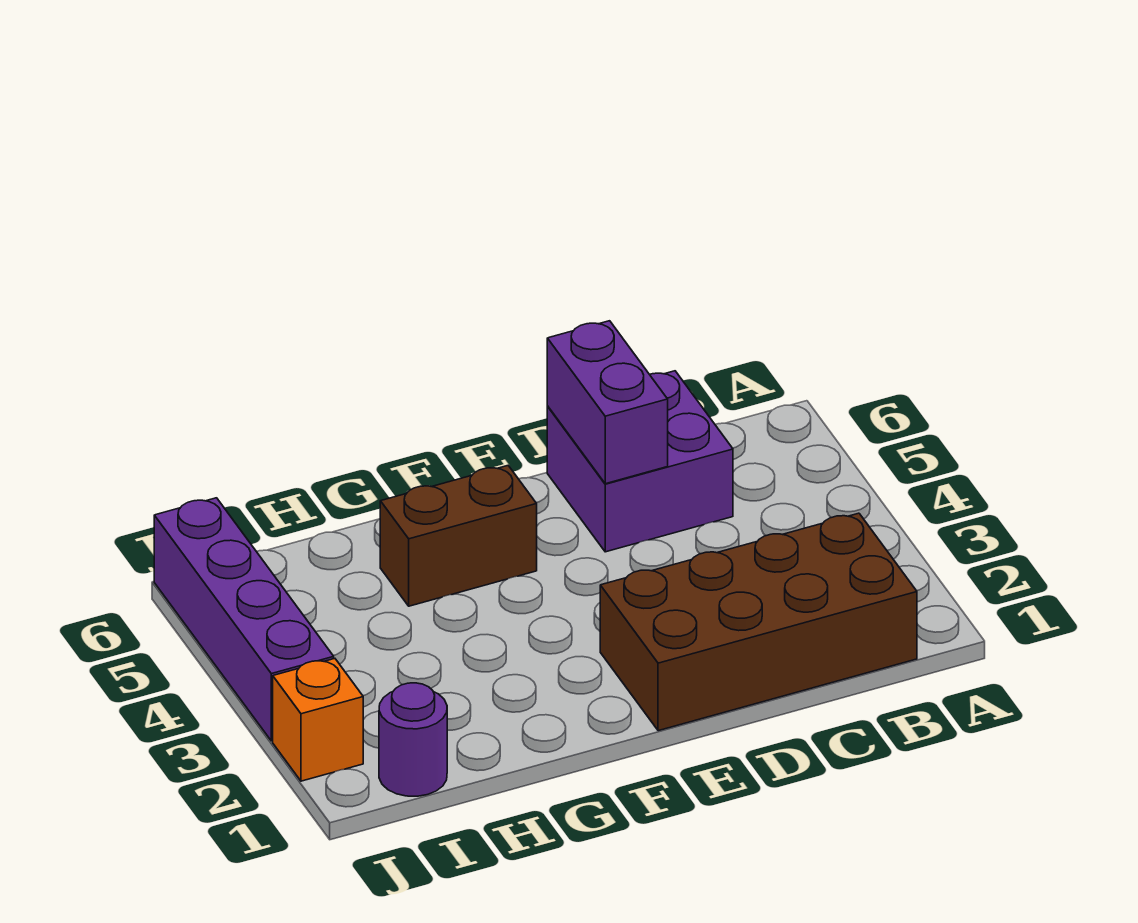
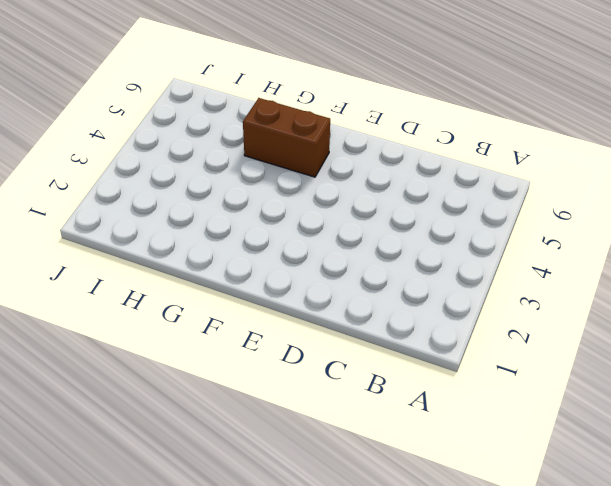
none -> brown brick B1:E2 level 1
none -> purple brick C5:D6 level 1

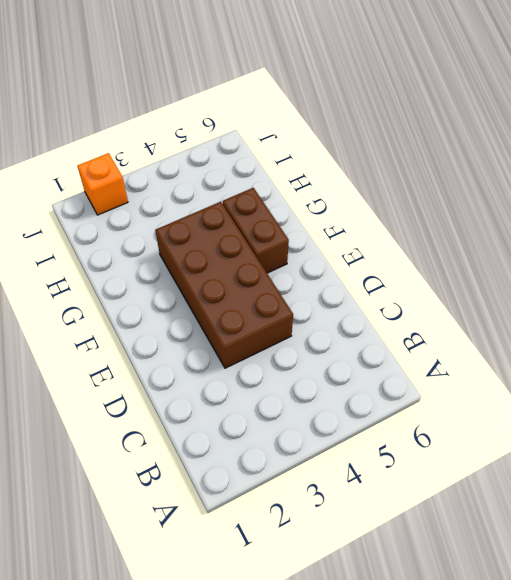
brown brick D3:G4 level 1 -> brown brick B1:E2 level 1
none -> purple brick C5:D6 level 1
none -> purple round brick I1 level 1

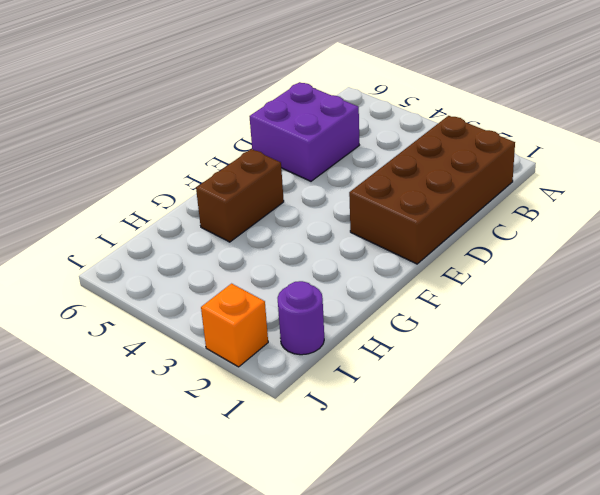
none -> purple brick J3:J6 level 1
none -> purple brick D5:D6 level 2

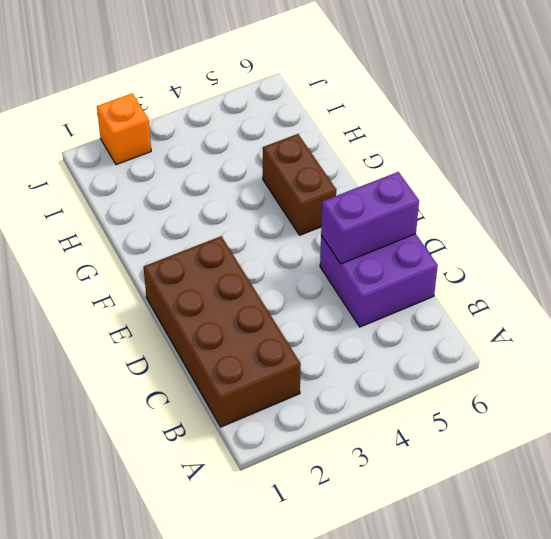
none -> purple round brick I1 level 1
none -> purple brick J3:J6 level 1

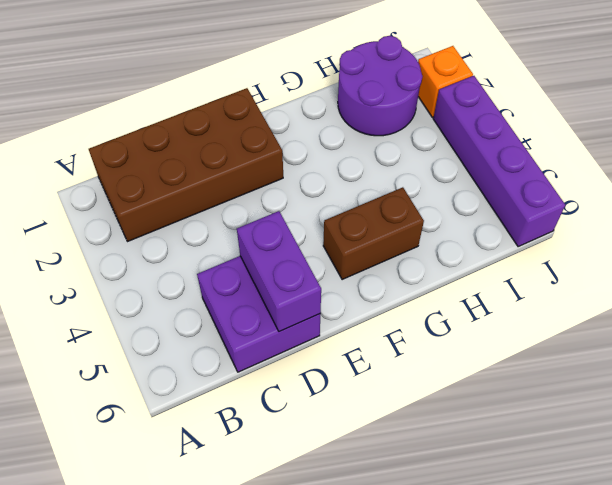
purple round brick H1:I2 level 1 -> purple round brick I1 level 1

